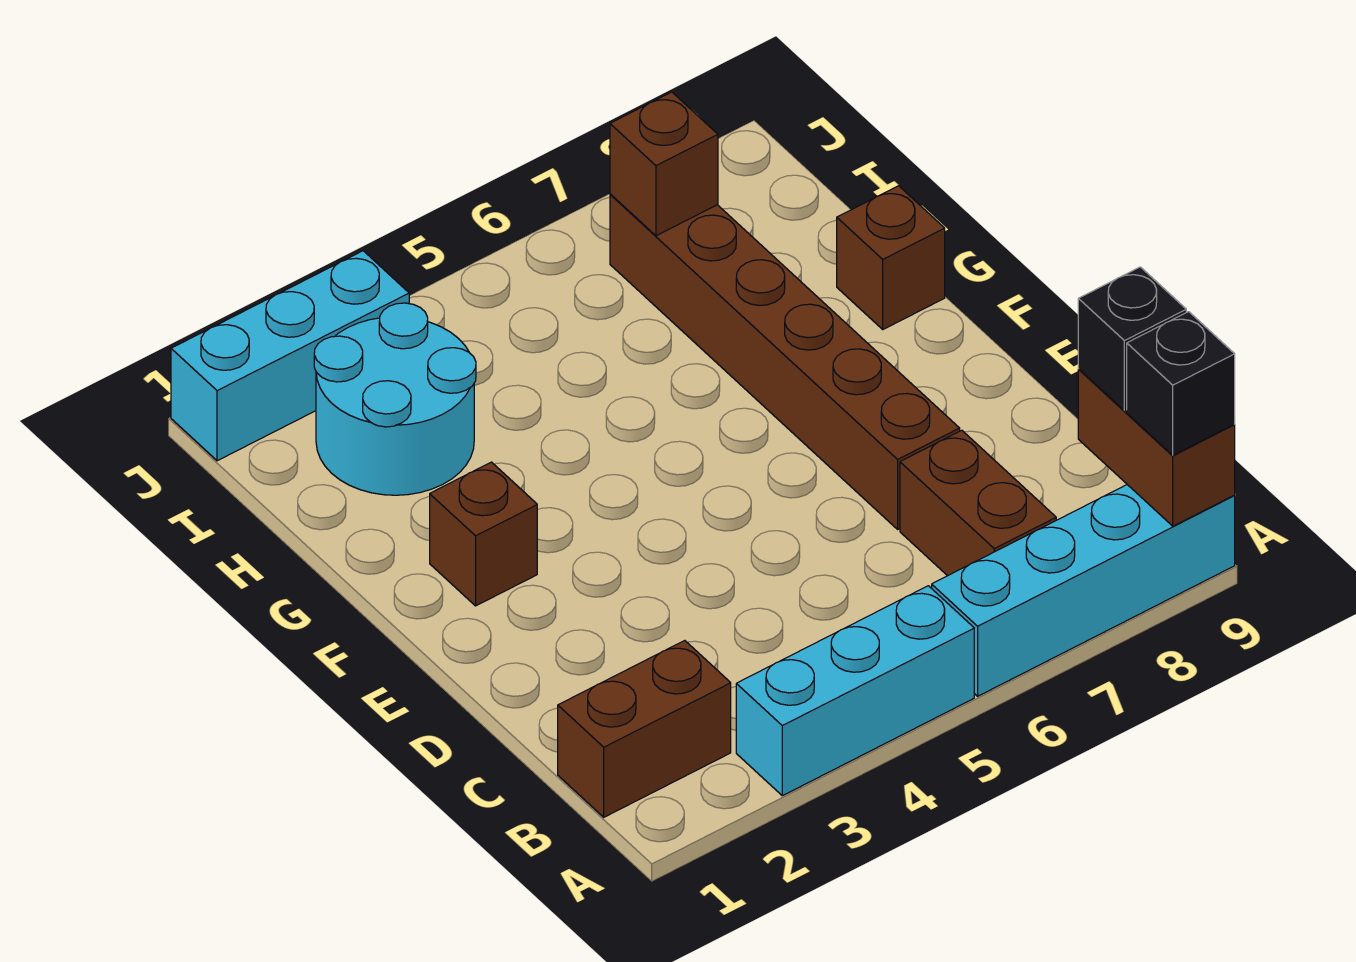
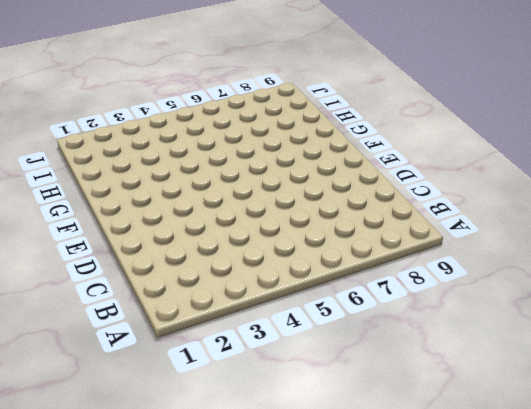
none -> cyan brick A3:A5 level 1
none -> cyan brick A6:A9 level 1
none -> brown brick B1:B2 level 1

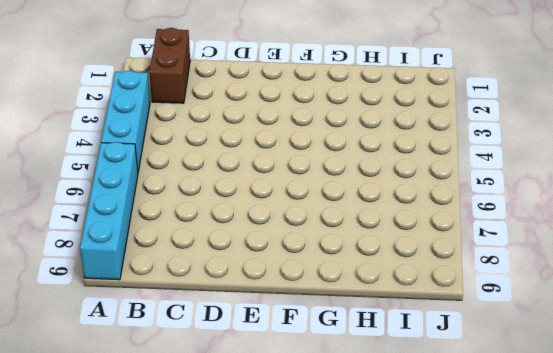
none -> brown brick B7:C7 level 1
none -> brown brick D7:I7 level 1
none -> brown brick F2 level 1

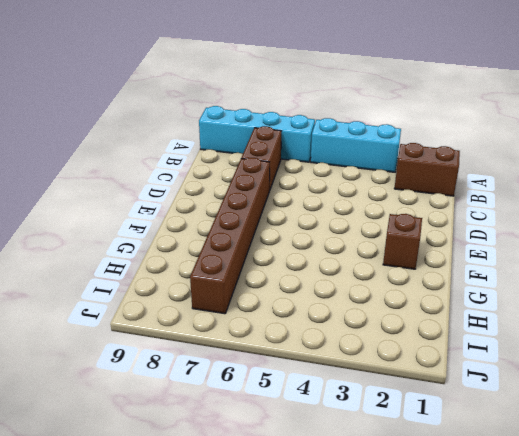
none -> brown brick G9 level 1
none -> cyan round brick H2:I3 level 1
none -> cyan brick J1:J3 level 1

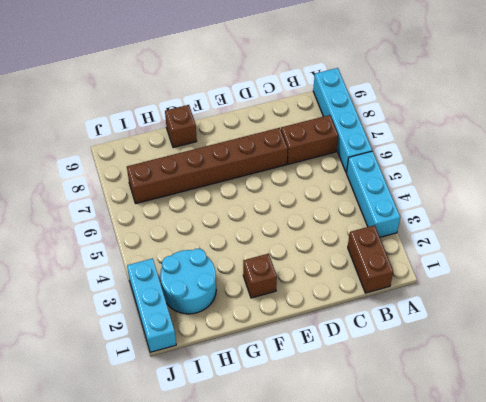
none -> brown brick A9:B9 level 2
none -> brown brick I7 level 2
none -> black brick A9 level 3

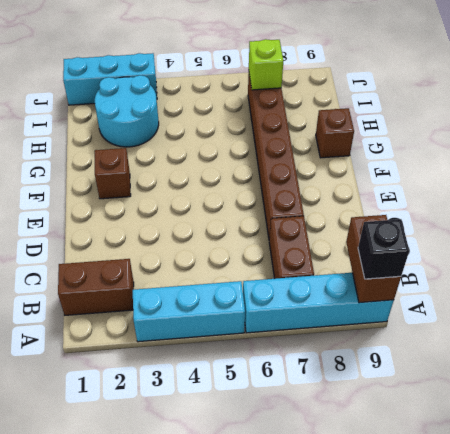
lime brick I7 level 2 -> brown brick I7 level 2
none -> black brick B9 level 3

